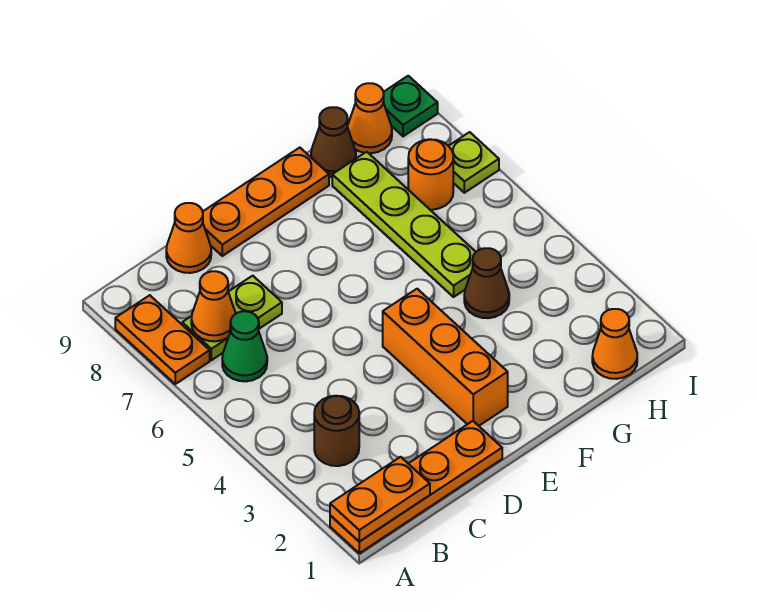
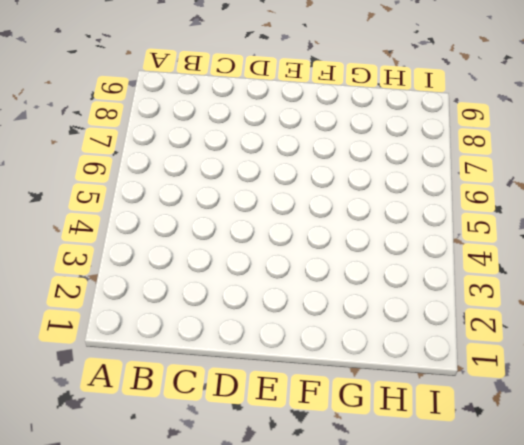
none -> orange plate A1:D1 level 1
none -> orange plate A7:A8 level 1
none -> brown round brick B3 level 1

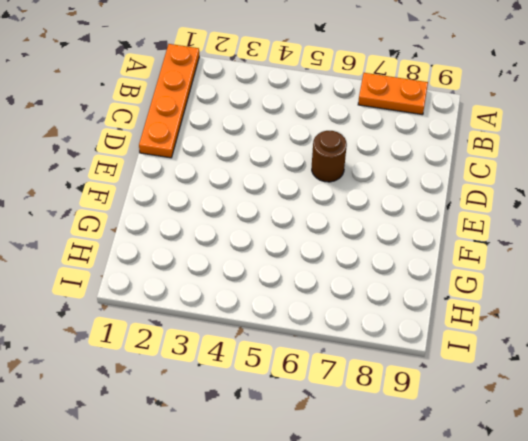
brown round brick D6 level 1 -> brown round brick B3 level 1
none -> green cone B6 level 1
none -> lime plate B7:C7 level 1
none -> orange cone C9 level 1

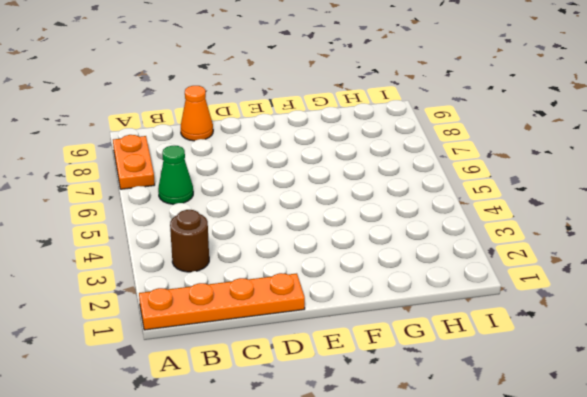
none -> lime plate B7:C7 level 1
none -> orange plate D9:F9 level 1
none -> orange brick E2:E4 level 1

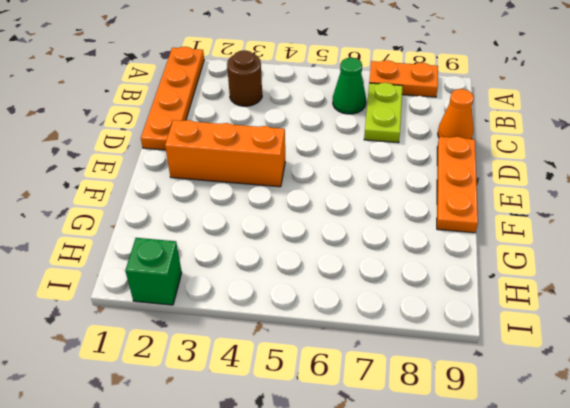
green brick I2 level 1 -> none
none -> brown cone G4 level 1
none -> lime plate G5:G8 level 1
none -> brown cone G9 level 1

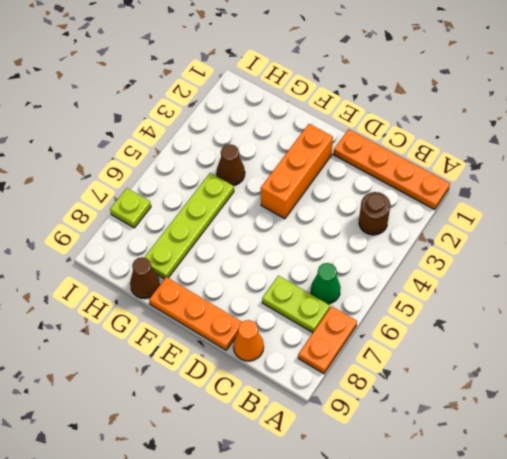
none -> orange cone H1 level 1
none -> orange round brick H7 level 1
none -> orange cone H9 level 1

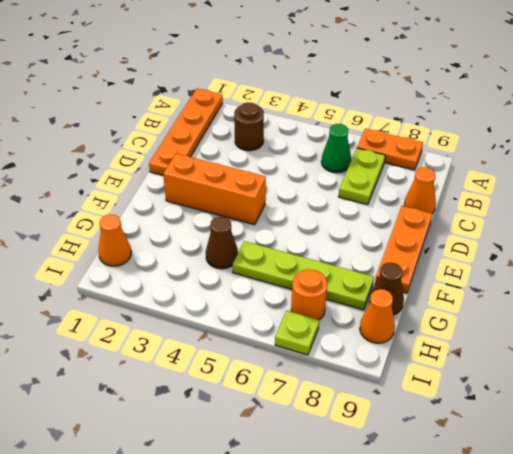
none -> green plate I9 level 1
none -> orange plate A1:B1 level 2
none -> orange cone B7 level 2

